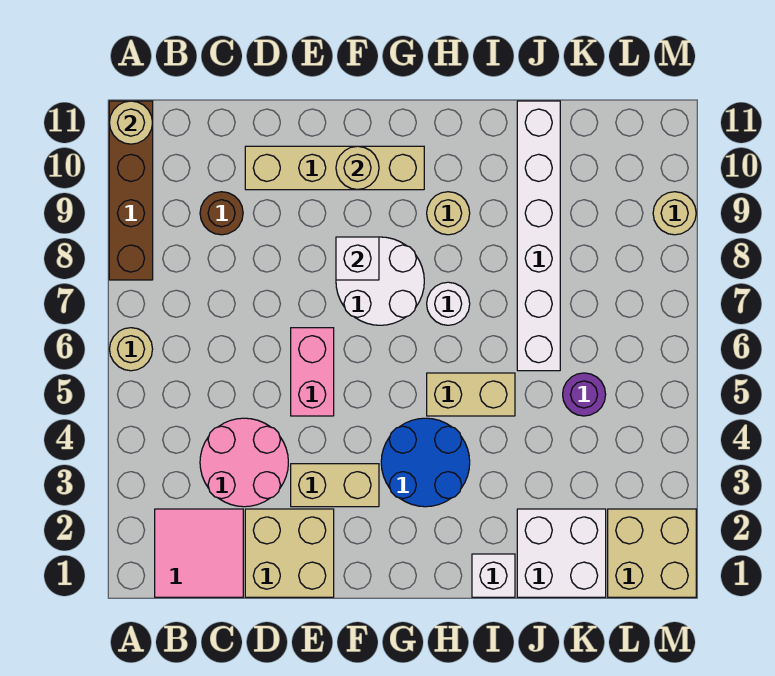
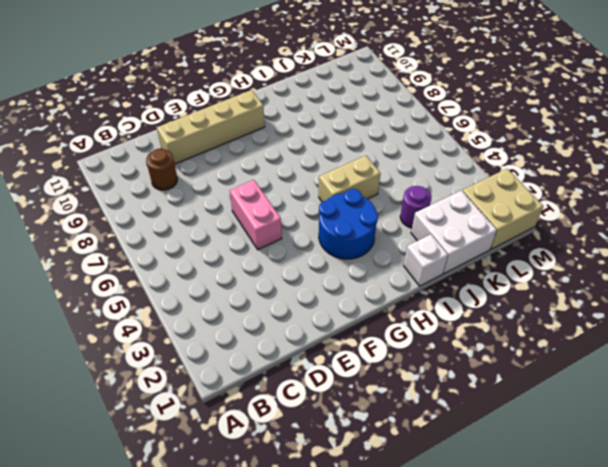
purple round brick J3 level 1 -> purple round brick K5 level 1
none -> tan round brick A6 level 1
none -> brown brick A8:A11 level 1
none -> pink tile B1:C2 level 1

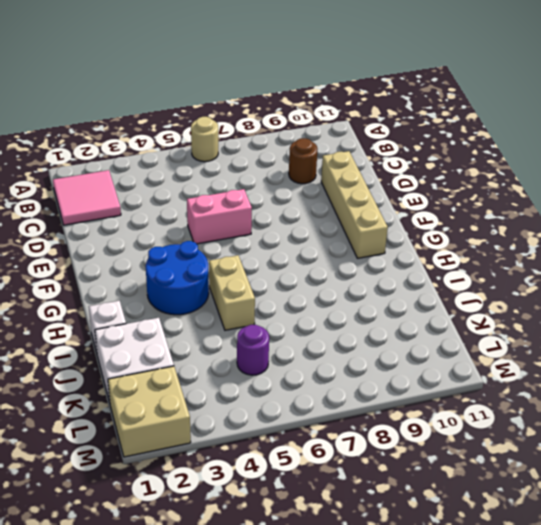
none -> brown brick A8:A11 level 1
none -> pink round brick C3:D4 level 1
none -> tan brick D1:E2 level 1

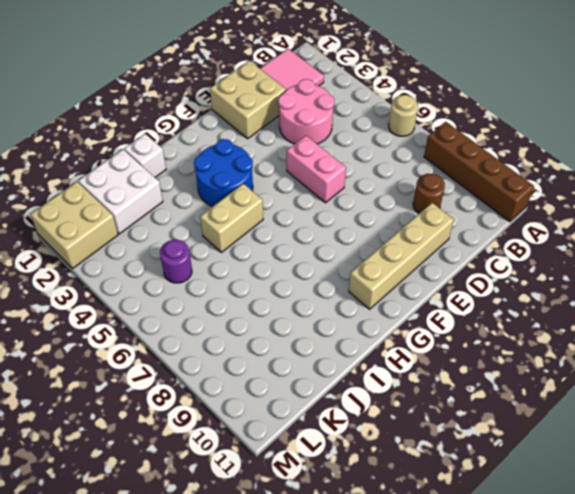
none -> tan brick E3:F3 level 1
none -> white round brick F7:G8 level 1
none -> white round brick H7 level 1

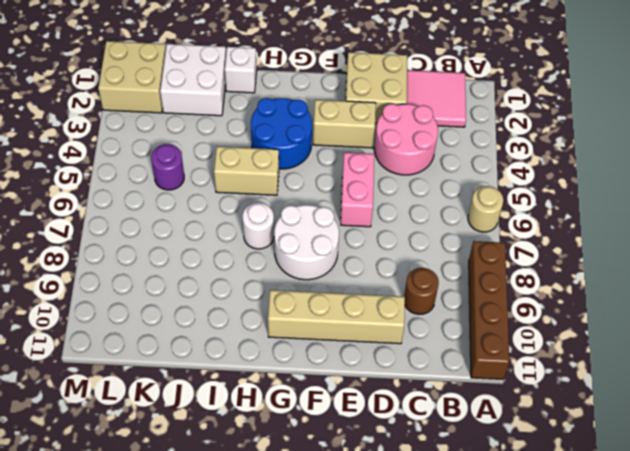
none -> tan round brick H9 level 1
none -> white brick J6:J11 level 1
none -> tan round brick M9 level 1

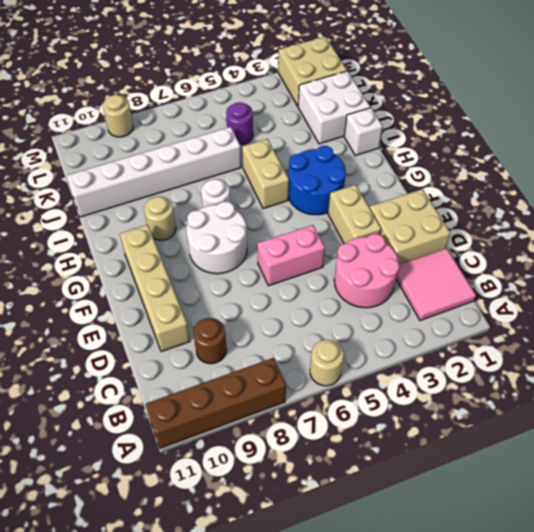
none -> tan round brick A11 level 2
none -> white brick F8 level 2
none -> tan round brick F10 level 2

